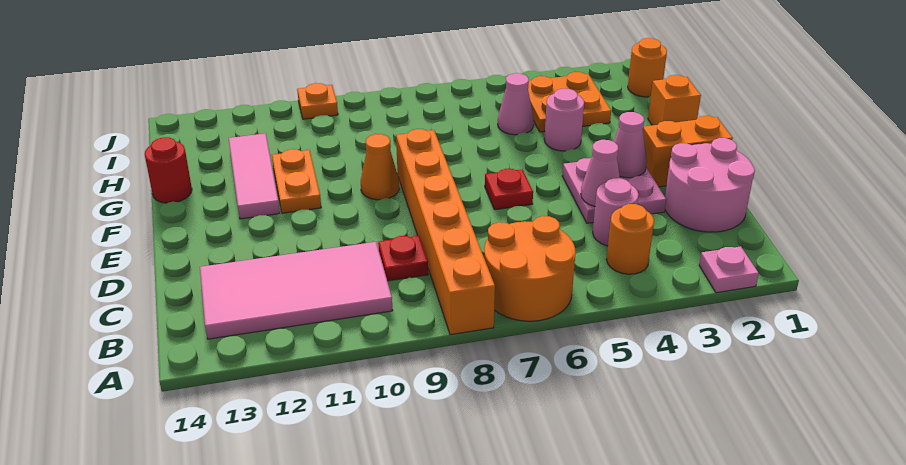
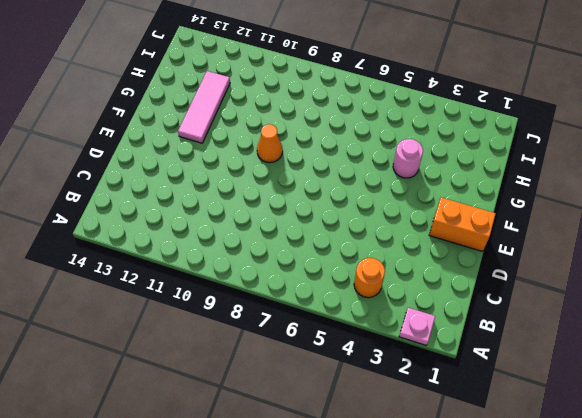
none -> orange round brick A6:B7 level 1
none -> orange brick A8:F8 level 1
none -> pink tile B10:C13 level 1

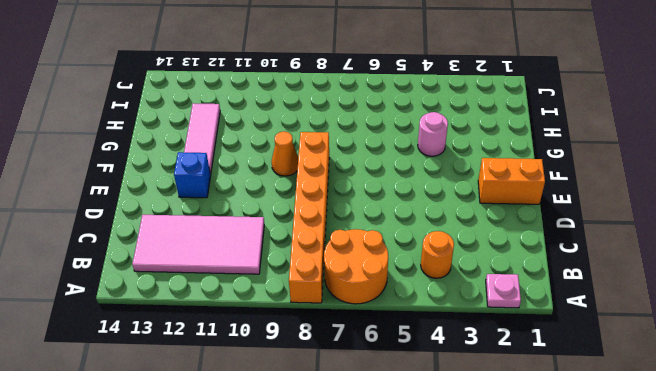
blue brick E12 level 1 -> none
none -> pink round brick C1:D2 level 1
none -> pink round brick C4 level 1
none -> red plate C9 level 1

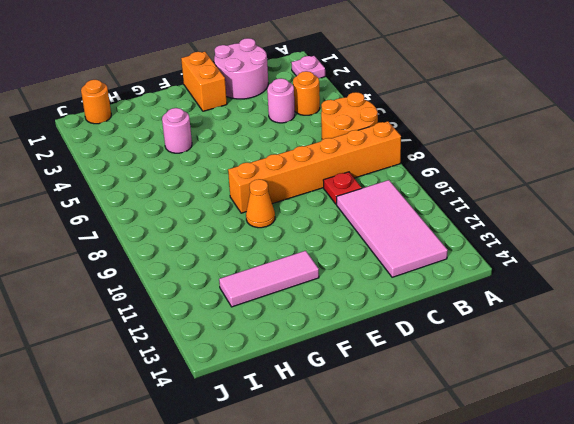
none -> pink plate D3:E4 level 1
none -> red plate E6 level 1
none -> orange plate F11:G11 level 1

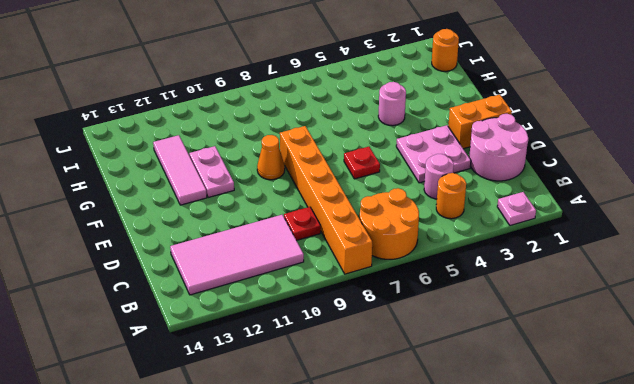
pink plate F11:G11 level 1 -> orange plate F11:G11 level 1
none -> orange brick G1 level 1
none -> red round brick G14 level 1
none -> orange plate H3:I4 level 1

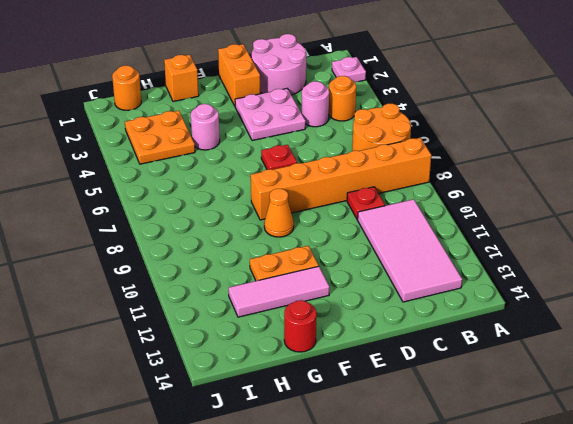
none -> pink cone H5 level 1
none -> orange plate J10 level 1
none -> pink cone D4 level 2

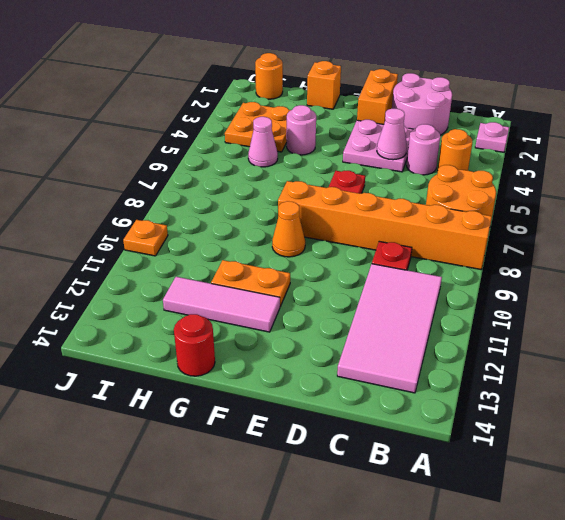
none -> pink cone E3 level 2

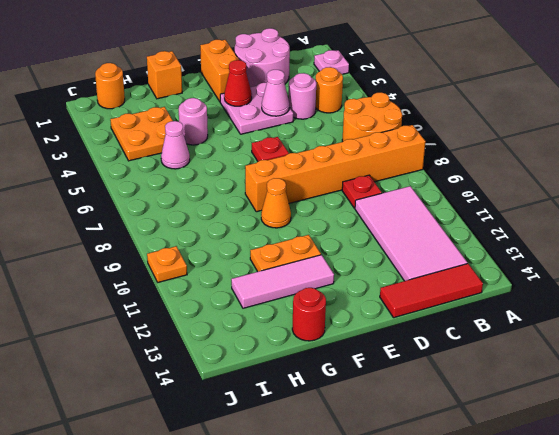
red tile B14:D14 level 1 -> none
red cone E3 level 2 -> pink cone E3 level 2

